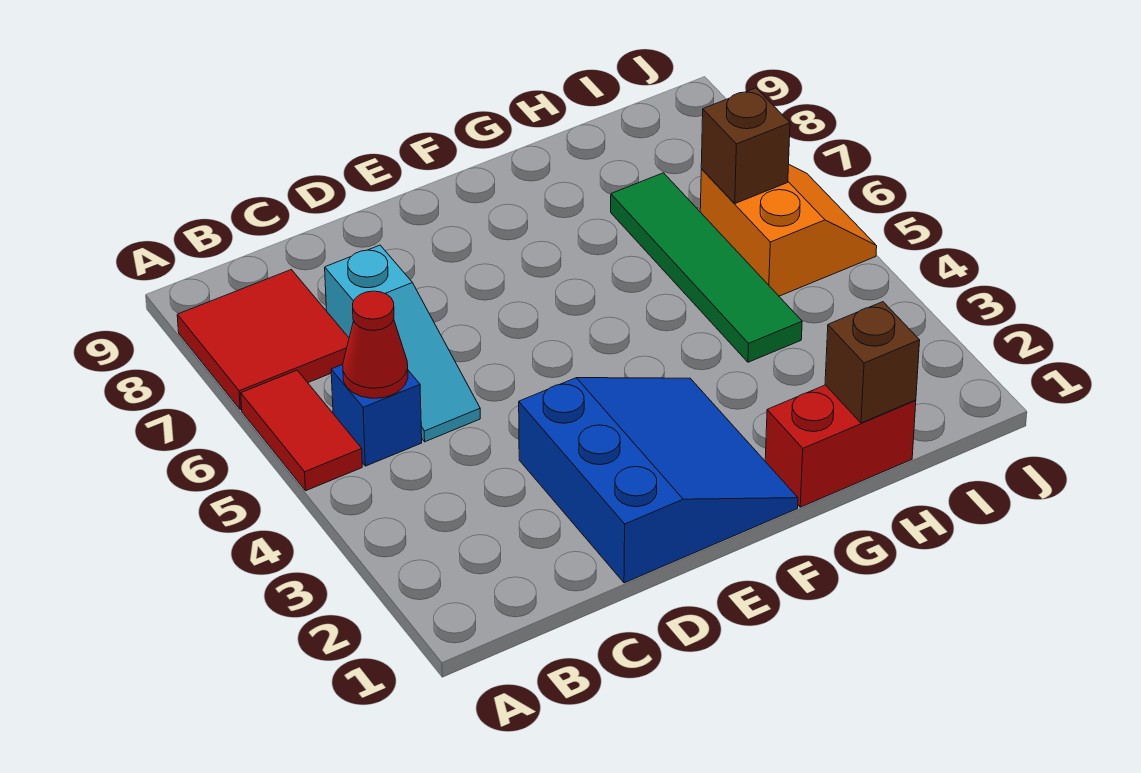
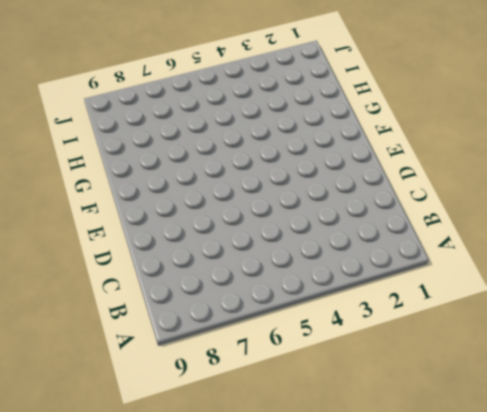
none -> red tile A5:A6 level 1
none -> red tile A7:B8 level 1

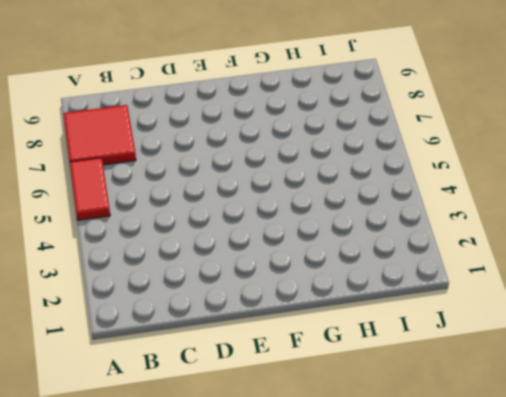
none -> blue brick B5 level 1
none -> cyan slope C5:C7 level 1 top 7

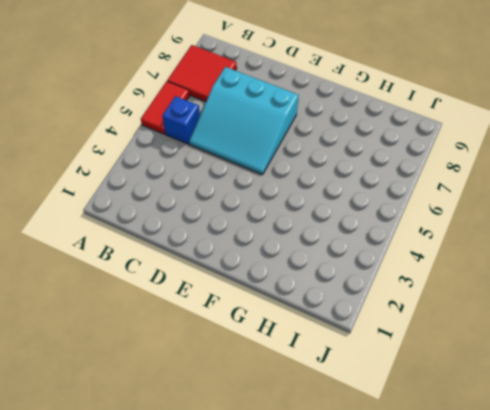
cyan slope C5:E7 level 1 top 7 -> cyan slope C5:C7 level 1 top 7
none -> blue slope D1:F3 level 1 top D
none -> red brick G1:H1 level 1

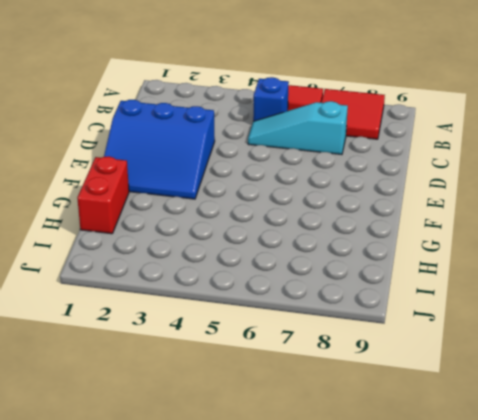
none -> green tile H4:H7 level 1
none -> orange slope I5:J6 level 1 top I

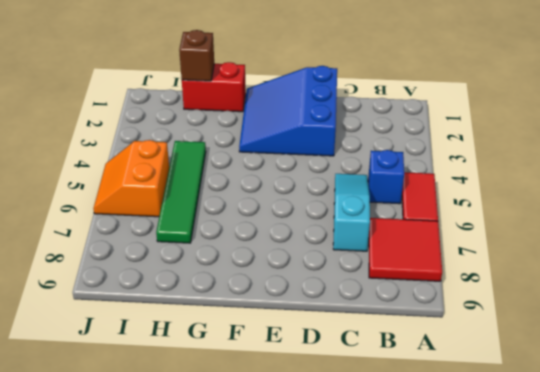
none -> red cone B5 level 2
none -> brown brick I6 level 2

